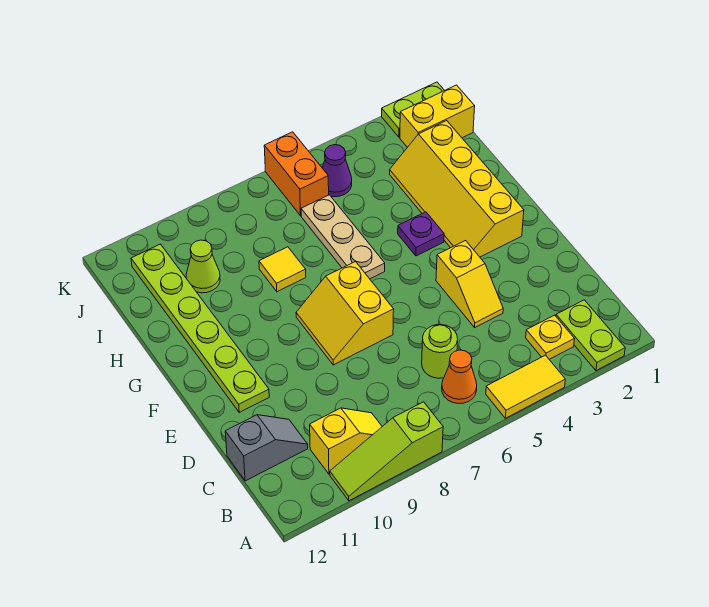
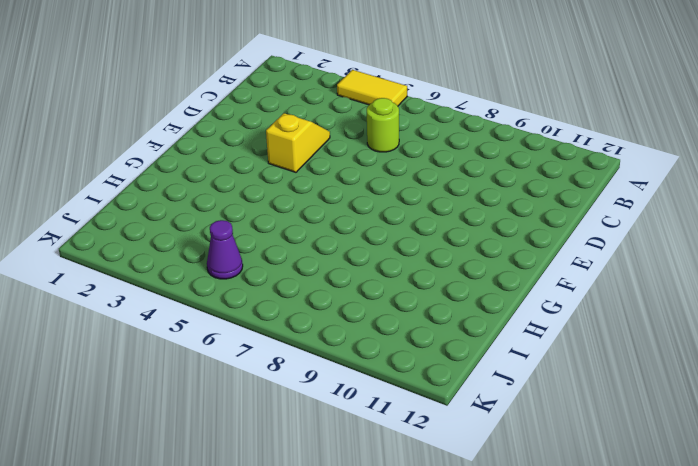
none -> lime plate A2:B2 level 1
none -> lime slope A8:A10 level 1 top 8
none -> yellow plate B3 level 1

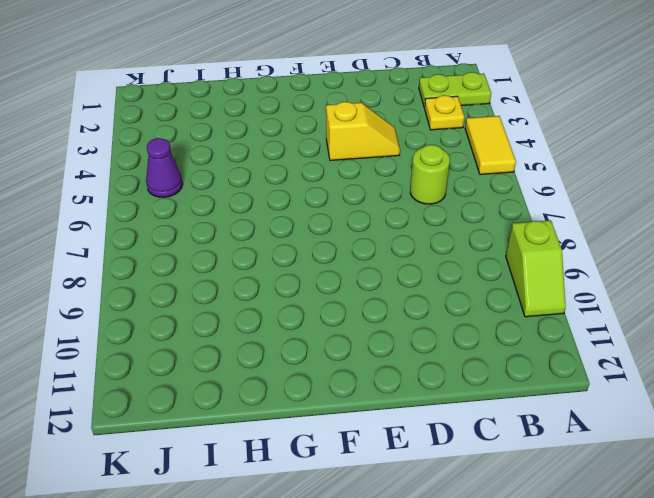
lime slope A9:A10 level 1 top 9 -> lime slope A8:A10 level 1 top 8
none -> orange cone B6 level 1
none -> yellow slope B9:B10 level 1 top 10
none -> grey slope C11:C12 level 1 top 12

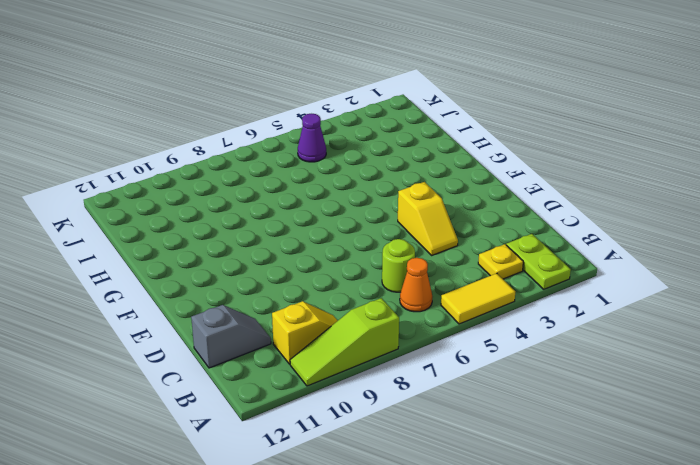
none -> yellow slope E7:F8 level 1 top 7
none -> lime plate E11:J11 level 1
none -> yellow slope F2:I3 level 1 top 2

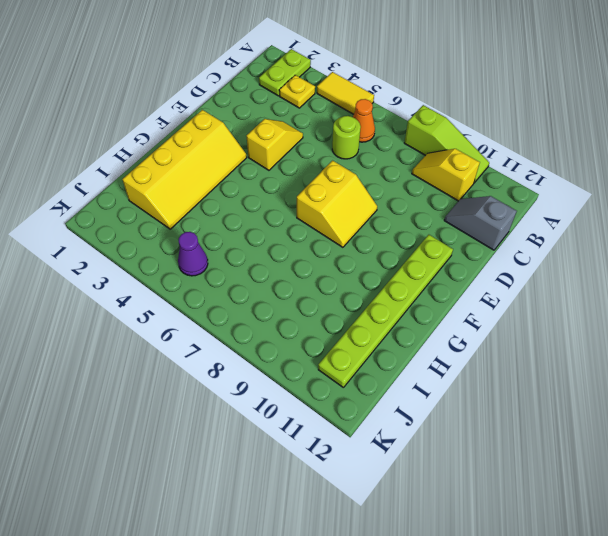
none -> purple plate G4 level 1
none -> tan plate G6:I6 level 1
none -> yellow tile H8 level 1

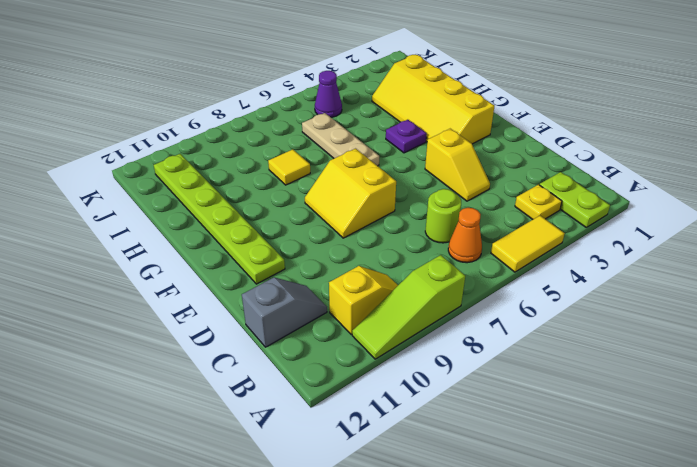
none -> lime cone I10 level 1
none -> yellow brick J1:J2 level 1
none -> orange brick J6:K6 level 1

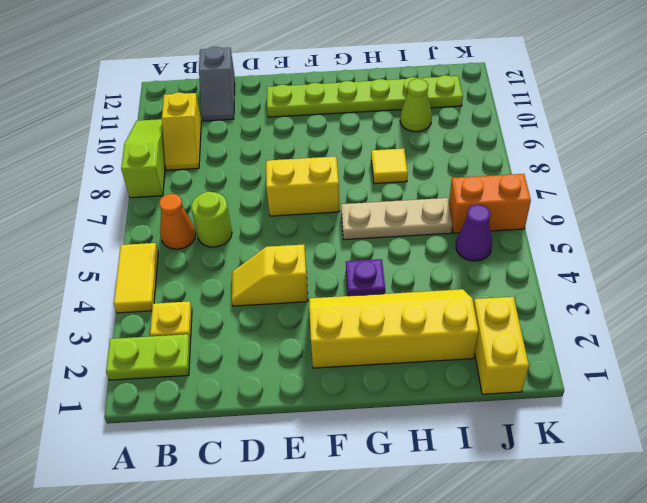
none -> lime plate K1:K2 level 1

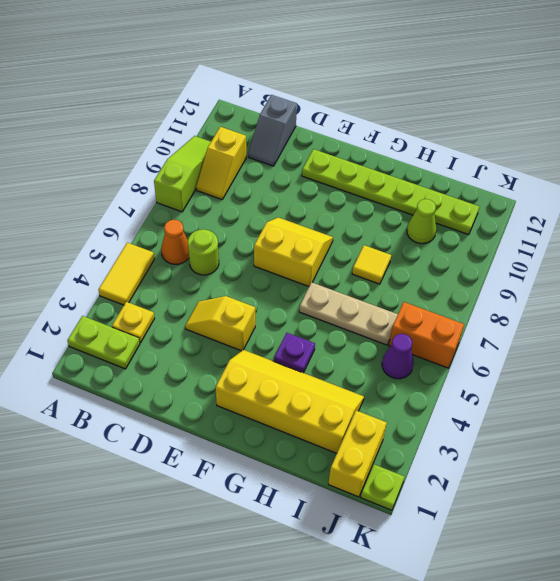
lime plate K1 level 1 -> lime plate K1:K2 level 1

